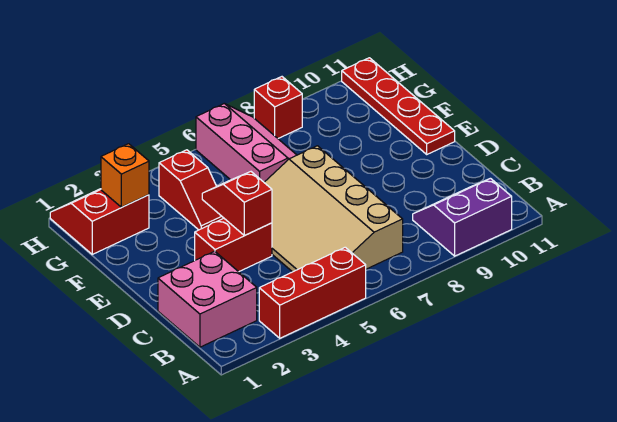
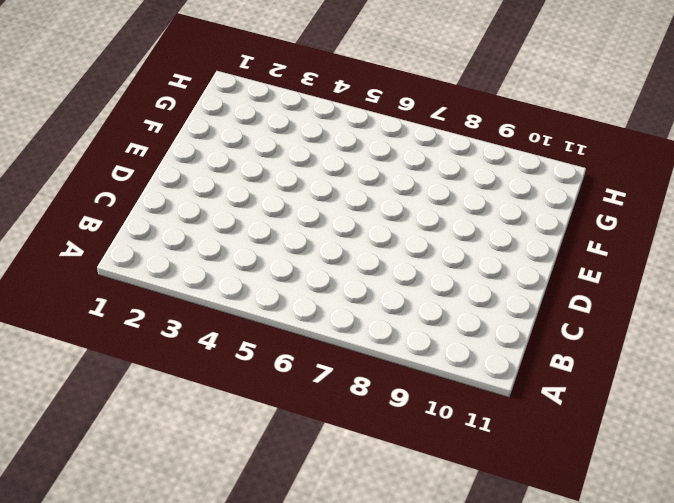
none -> red brick A3:A5 level 1
none -> purple slope A9:B10 level 1 top A
none -> pink brick B1:C2 level 1

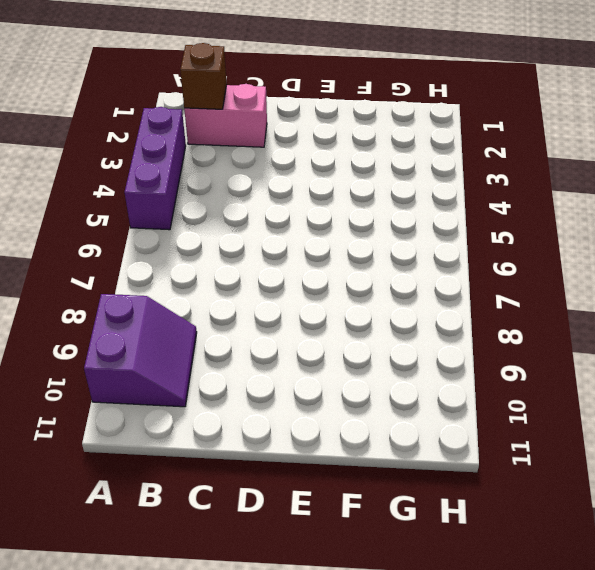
purple brick A3:A5 level 1 -> red brick A3:A5 level 1
pink brick B2:C2 level 1 -> pink brick B1:C2 level 1
brown brick B2 level 2 -> none
none -> tan slope B5:E7 level 1 top 7
none -> red brick D3:D4 level 1
none -> red plate E11:H11 level 1

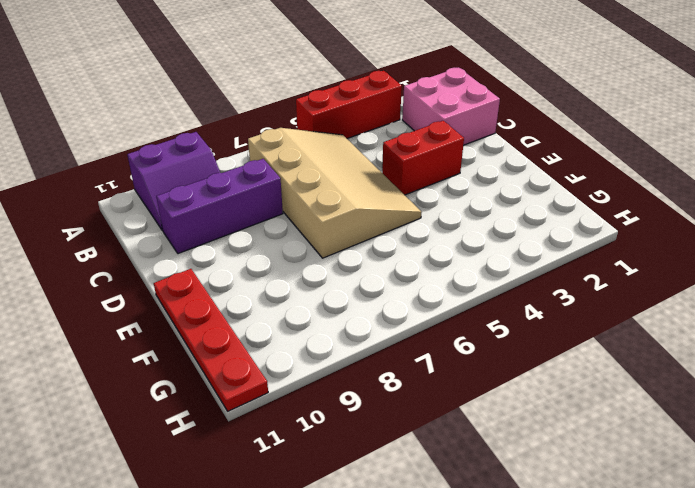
purple brick C8:C10 level 1 -> none
none -> red slope F4:G4 level 1 top G
none -> pink slope F6:H7 level 1 top 6
none -> red slope G1:H2 level 1 top G

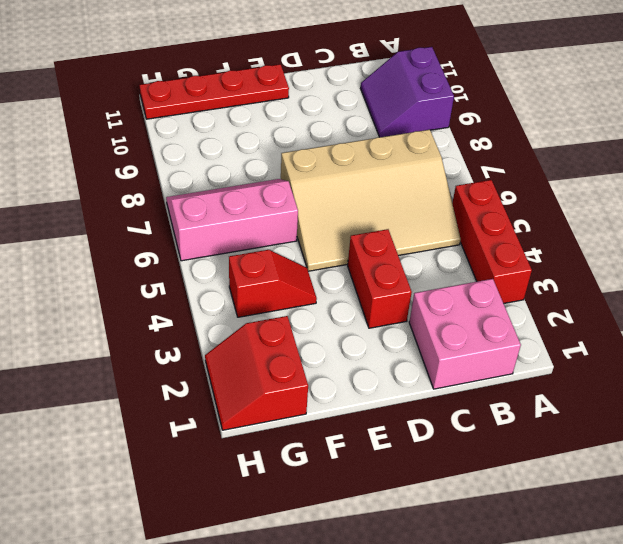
none -> red brick H8 level 1
none -> red slope D4:E4 level 2 top D
none -> orange brick G2 level 2

